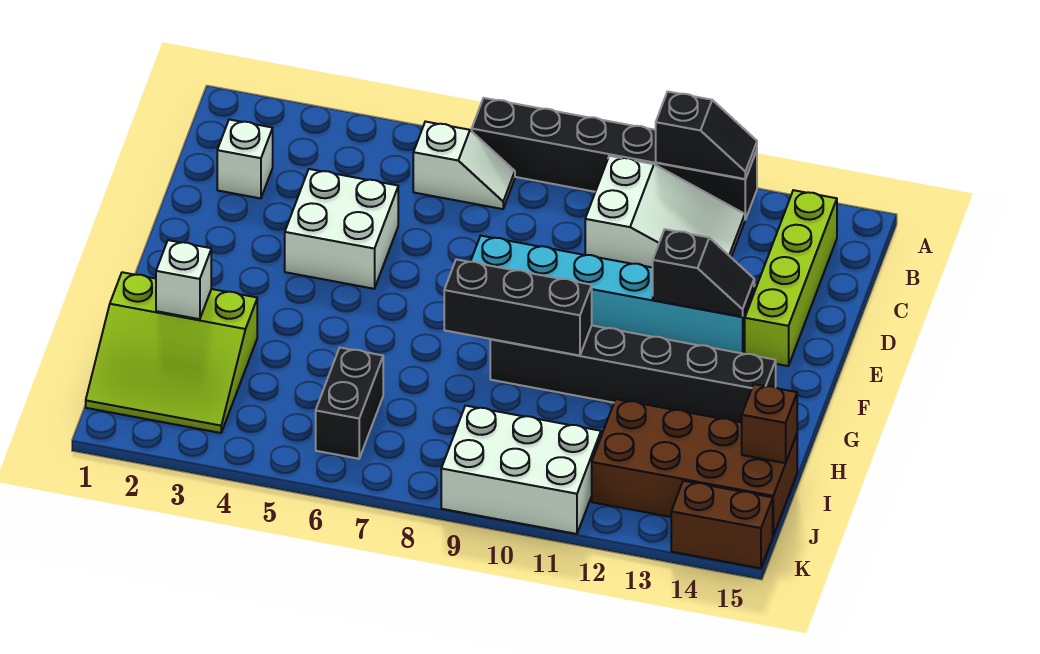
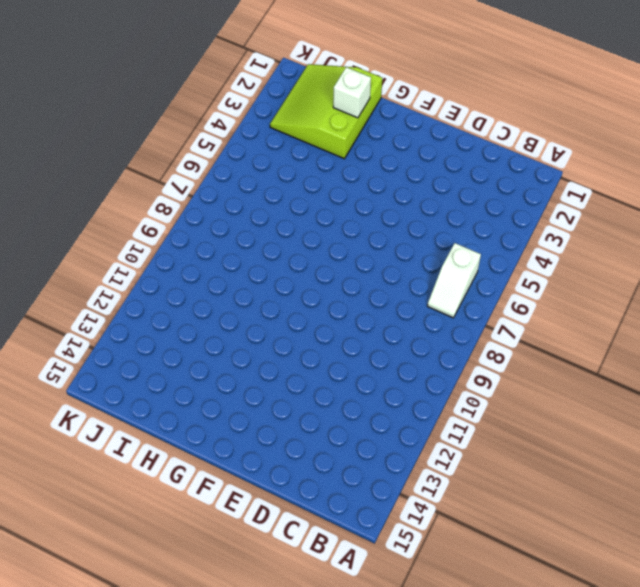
none -> black brick A7:A12 level 1
none -> white slope B10:C12 level 1 top 10
none -> lime brick B14:E14 level 1

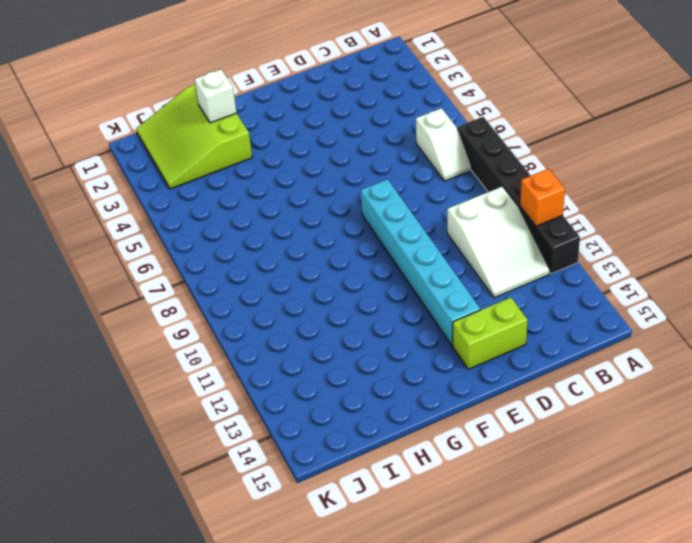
orange brick A11 level 2 -> black slope A11:A12 level 2 top 11
lime brick D14:E14 level 1 -> lime brick B14:E14 level 1
none -> white brick C2 level 1
none -> white brick D4:E5 level 1
none -> black brick G9:G14 level 1

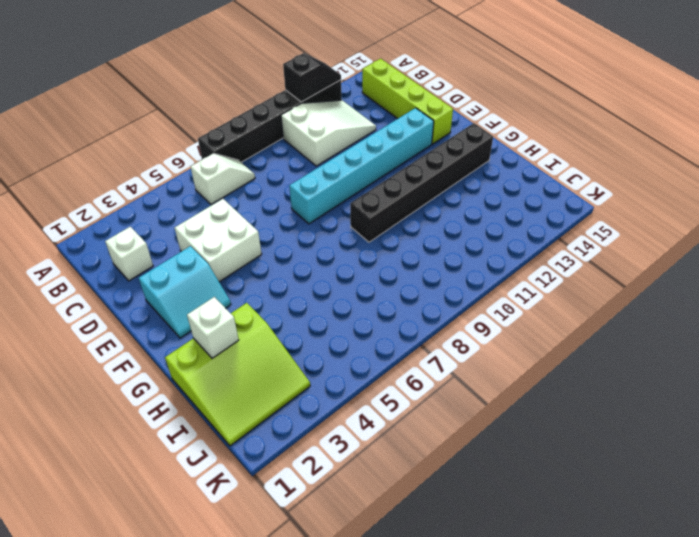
cyan slope E2:F3 level 1 top E -> none
none -> black brick I6:J6 level 1
none -> brown brick I12:J15 level 1
none -> white brick J9:K11 level 1

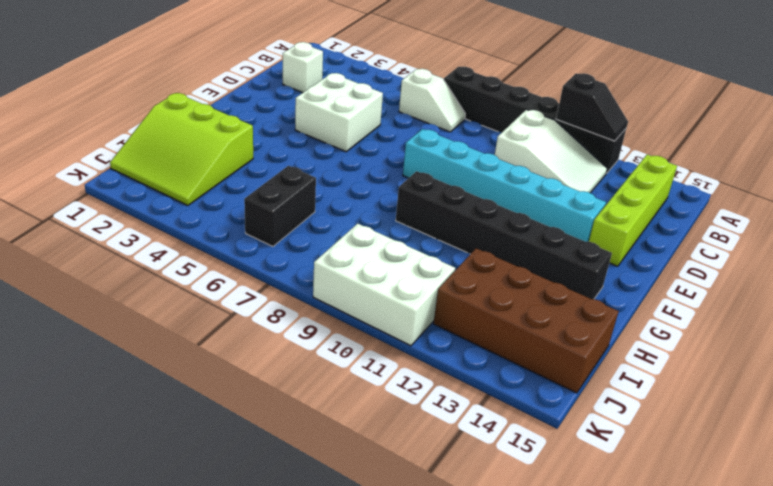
none -> brown brick K14:K15 level 1
none -> black slope E12:E13 level 2 top 12
none -> black brick G8:G10 level 2

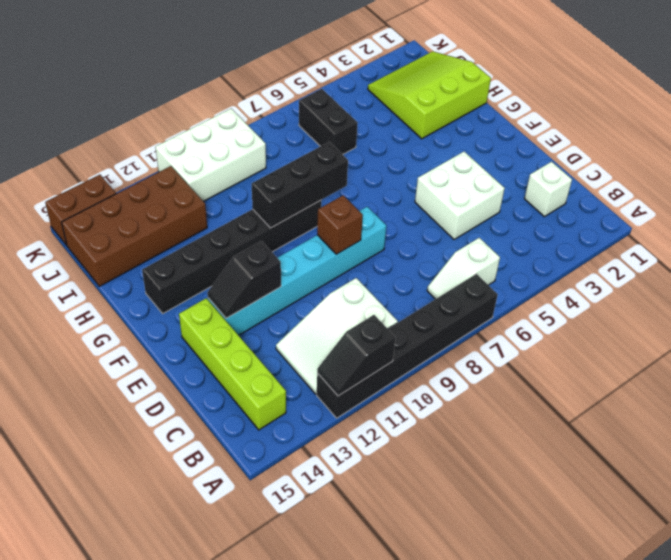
brown brick E9 level 2 -> brown brick I15 level 2
none -> white brick H2 level 2

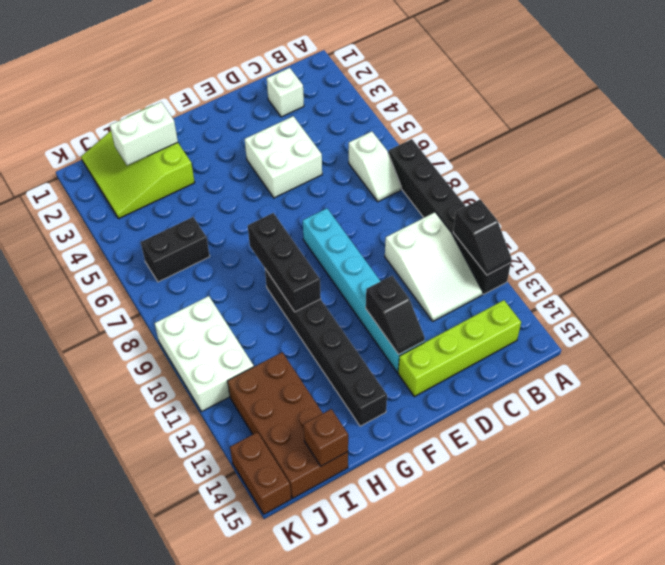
white brick H2:I2 level 2 -> white brick H2 level 2

